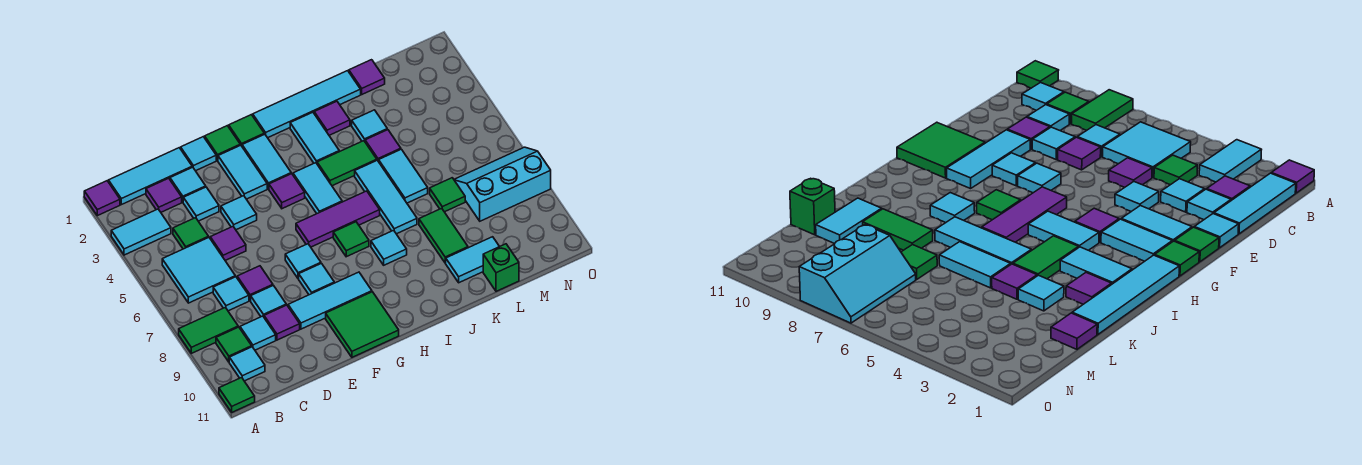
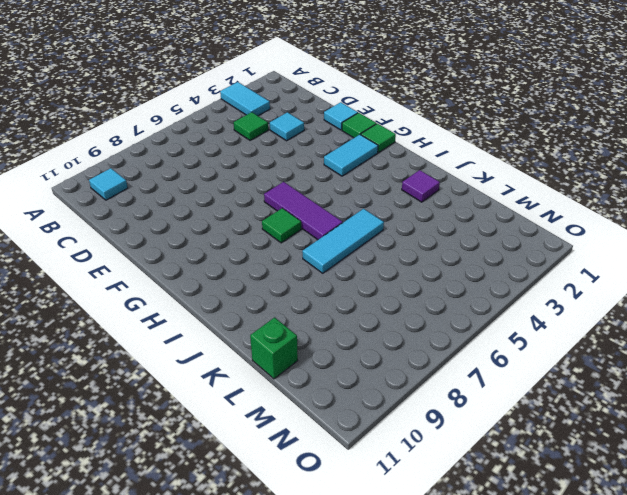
none -> purple tile A1 level 1
none -> green tile A8:B8 level 1
none -> green tile A11 level 1
none -> cyan tile B1:D1 level 1

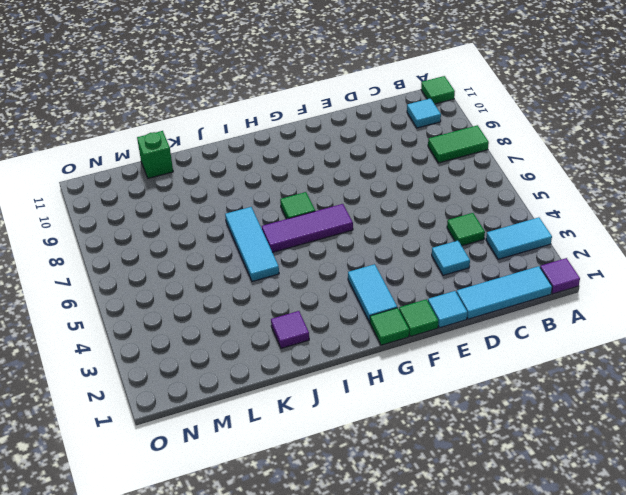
none -> cyan tile B5:C6 level 1
none -> green tile B9 level 1
none -> purple tile C2 level 1
none -> cyan tile C7 level 1

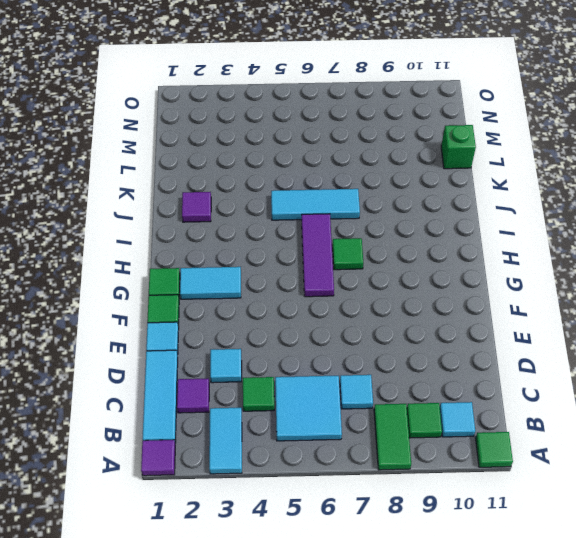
none -> cyan tile C9 level 1
none -> cyan tile D2 level 1
none -> purple tile D5 level 1
none -> purple tile D7 level 1

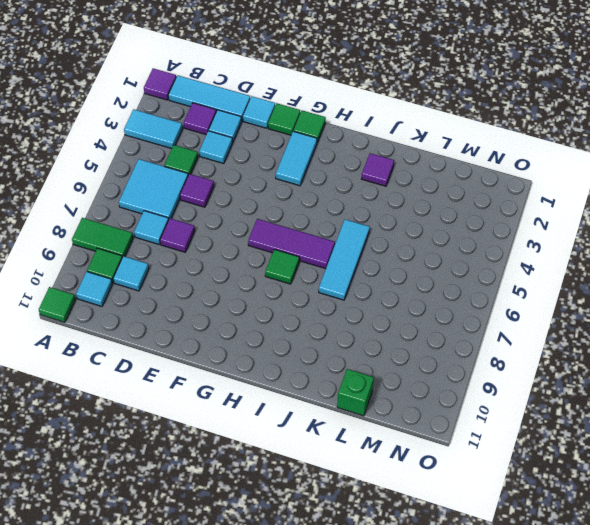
none -> cyan tile D8 level 1
none -> purple tile D9 level 1
none -> cyan tile E4 level 1
none -> cyan tile E9:G9 level 1

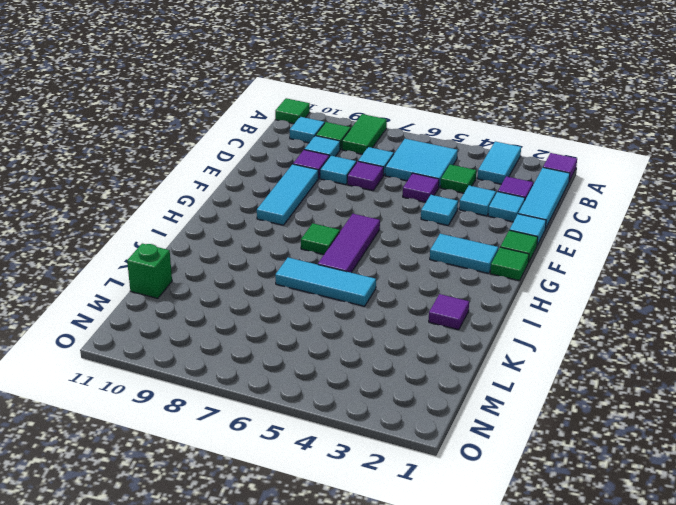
none -> cyan tile F2:F3 level 1
none -> cyan tile F7 level 1
none -> cyan tile F8 level 1
none -> green tile F10:G11 level 1

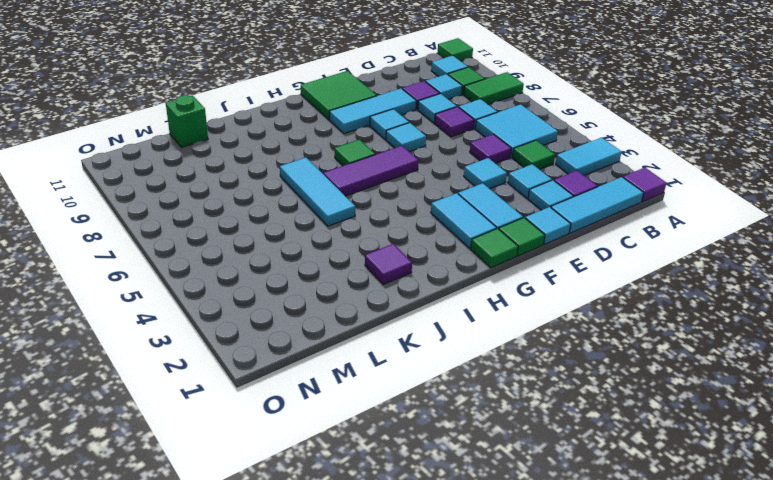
none -> purple tile G4 level 1
none -> cyan tile H1:K1 level 1
none -> cyan tile H4:H5 level 1
none -> cyan tile I2:I3 level 1

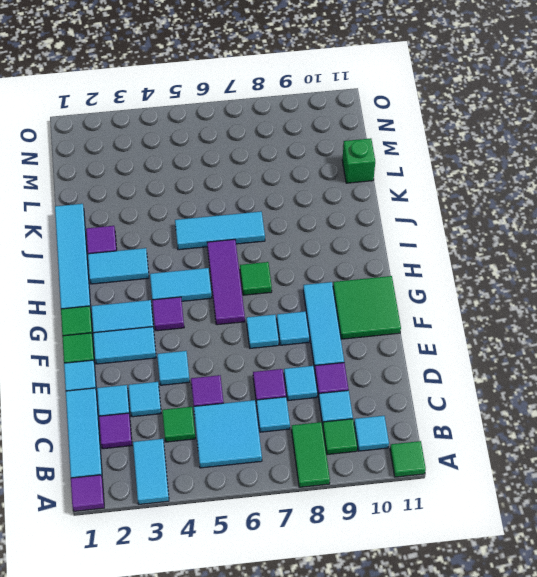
none -> green tile I4:J4 level 1
none -> cyan tile I8 level 1
none -> cyan tile K3 level 1
none -> purple tile K4 level 1

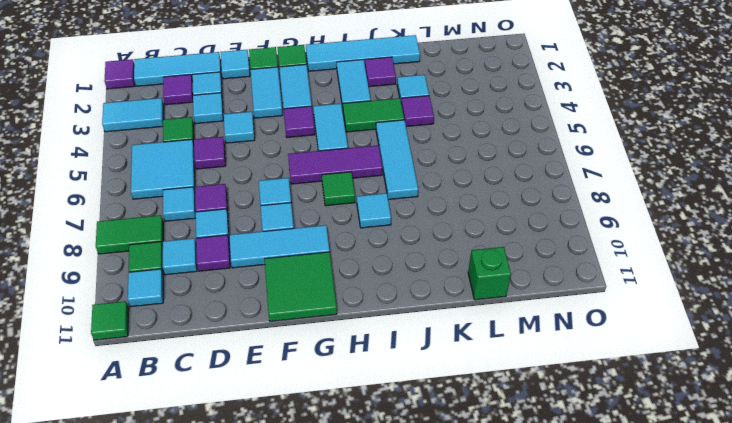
none -> cyan tile K5:K6 level 1
none -> green tile K8:K9 level 1
none -> cyan tile K10:L10 level 1
none -> purple tile L1 level 1

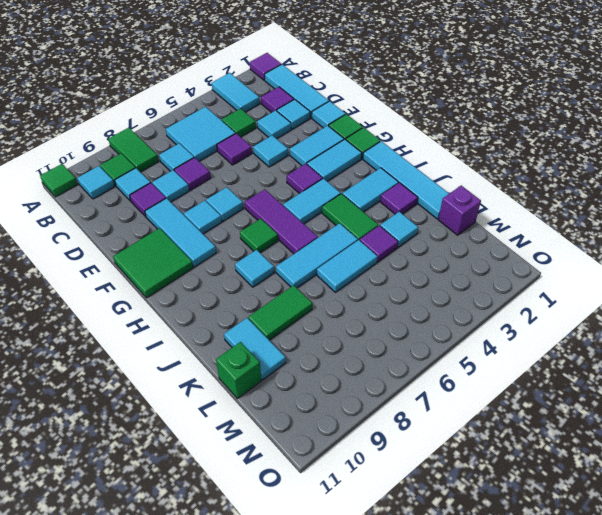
purple brick L1 level 1 -> purple tile L1 level 1
none -> green tile L7 level 1
none -> cyan slope M7:O8 level 1 top 8

